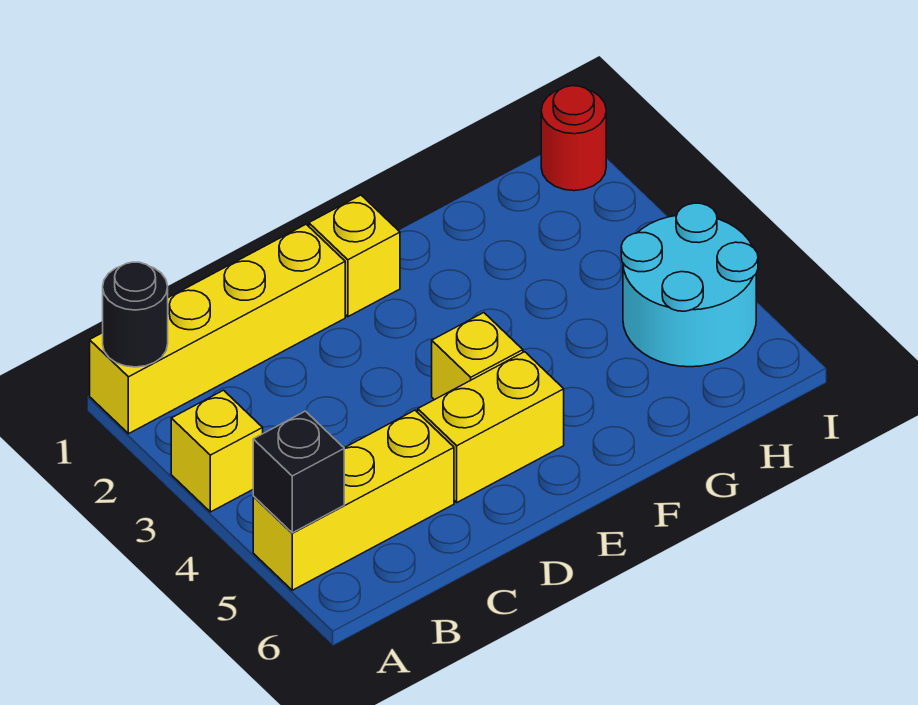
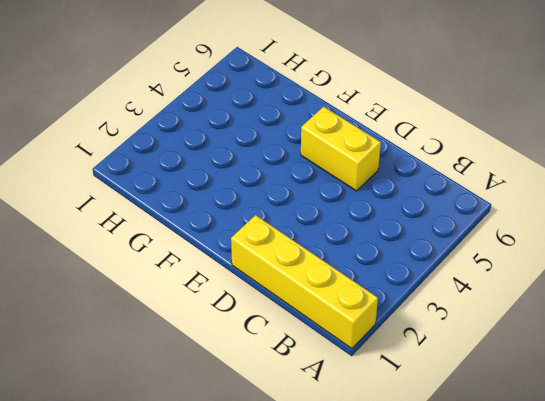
none -> yellow brick A3 level 1
none -> yellow brick A5:C5 level 1

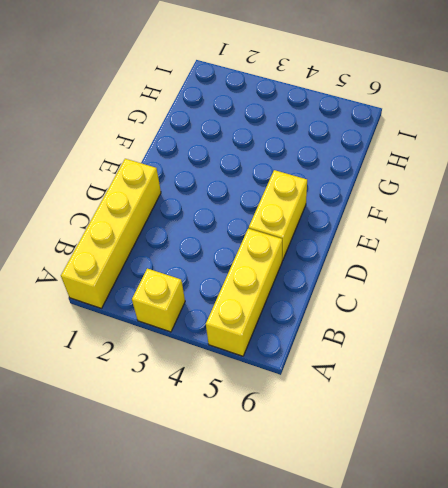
none -> yellow brick E1 level 1
none -> yellow brick E4 level 1

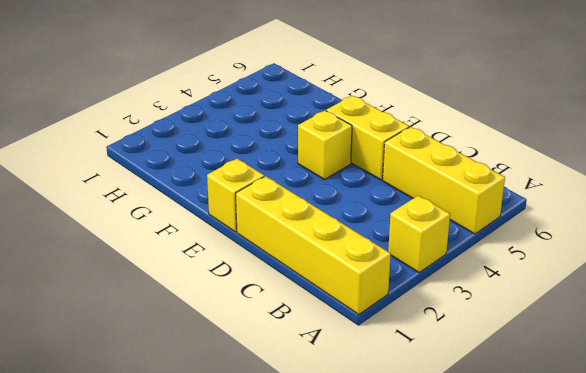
none -> cyan round brick H4:I5 level 1
none -> red round brick I1 level 1

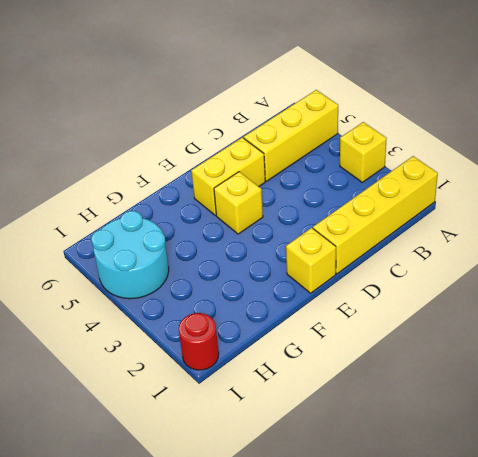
none -> black round brick A1 level 2
none -> black brick A5 level 2

